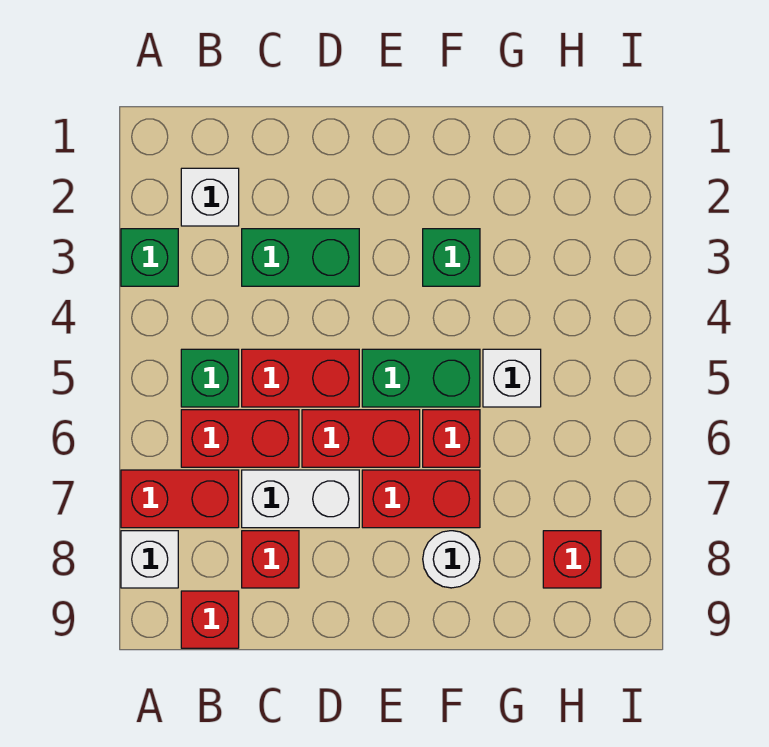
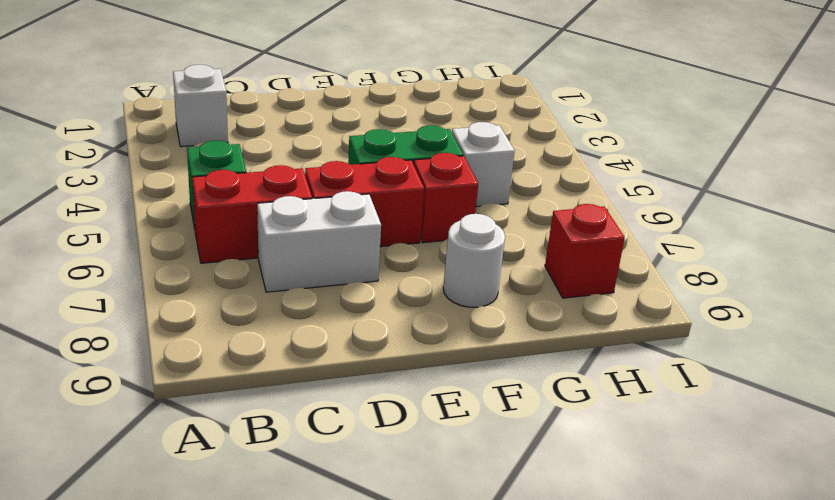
none -> green brick A3 level 1
none -> red brick A7:B7 level 1
none -> white brick A8 level 1

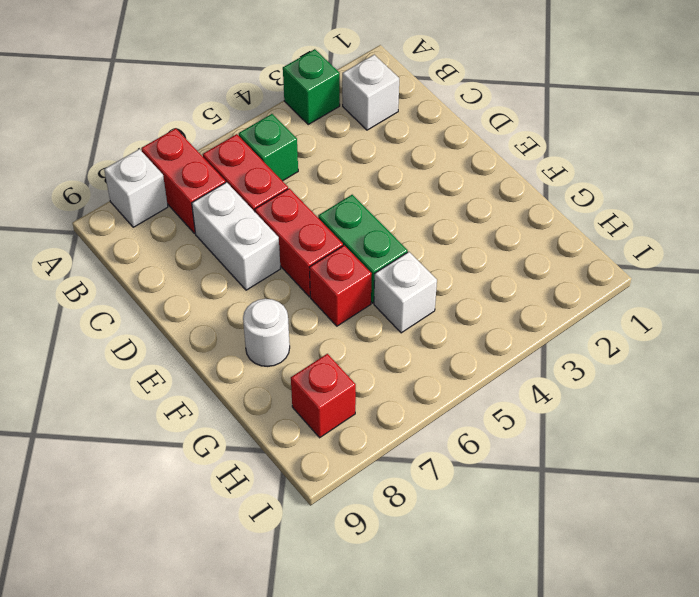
none -> red brick B9 level 1
none -> green brick C3:D3 level 1
none -> red brick C5:D5 level 1

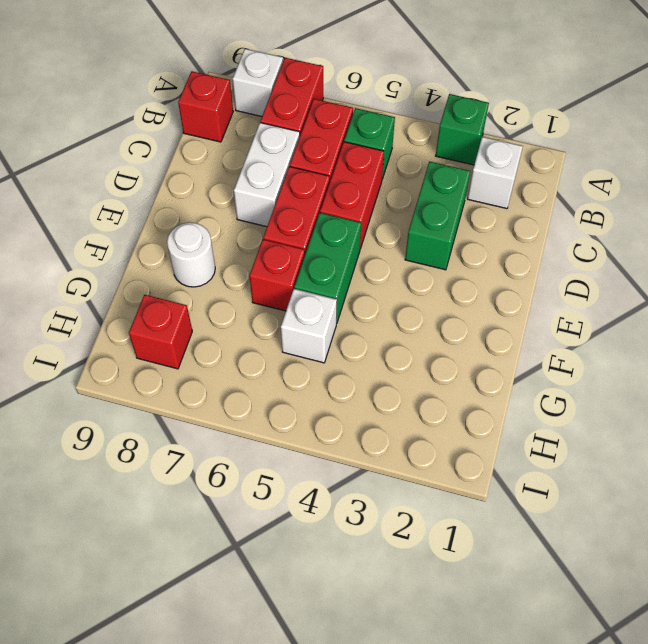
none -> red brick C8 level 1
none -> red brick E7:F7 level 1
none -> green brick F3 level 1

